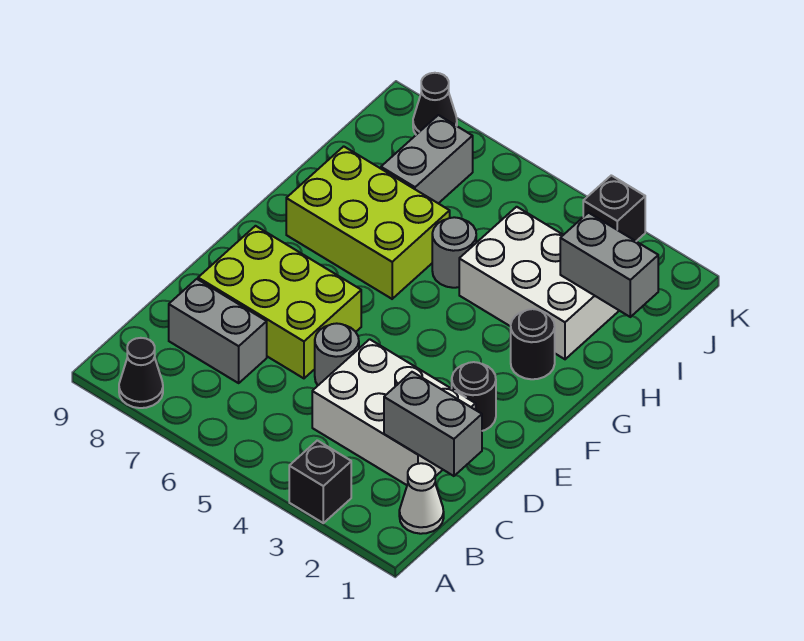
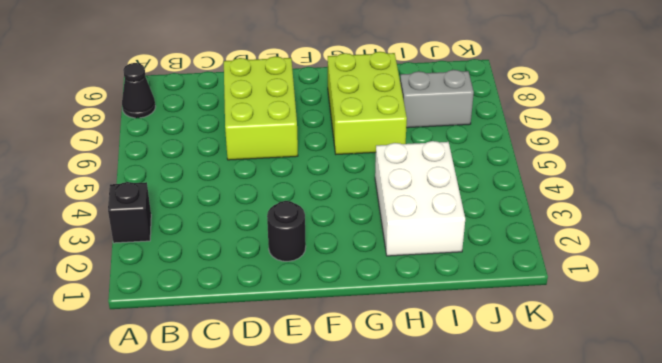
none -> white cone B1 level 1
none -> white brick C2:D4 level 1
none -> grey brick C7:C8 level 1

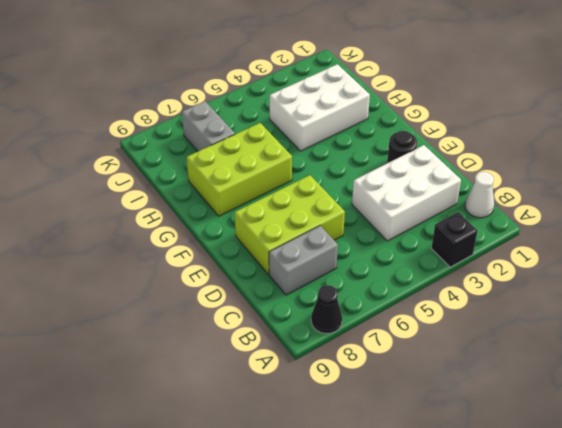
none -> grey round brick D5 level 1
none -> black round brick G2 level 1
none -> grey round brick H5 level 1

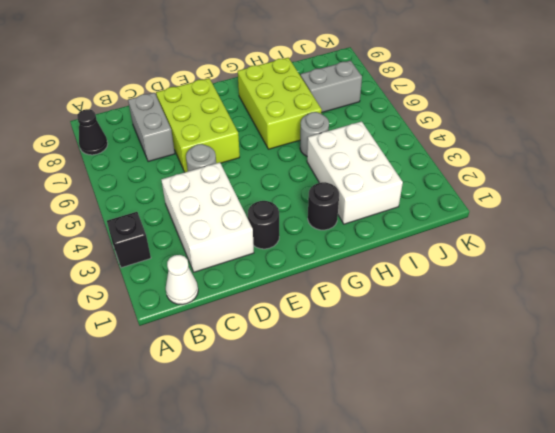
none -> black brick K3 level 1
none -> black cone K8 level 1
none -> grey brick C1:C2 level 2

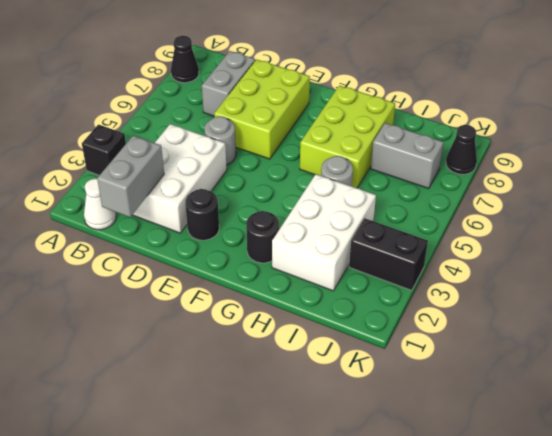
black brick J3:K3 level 1 -> black brick K3 level 1
none -> grey brick I1:I2 level 2

